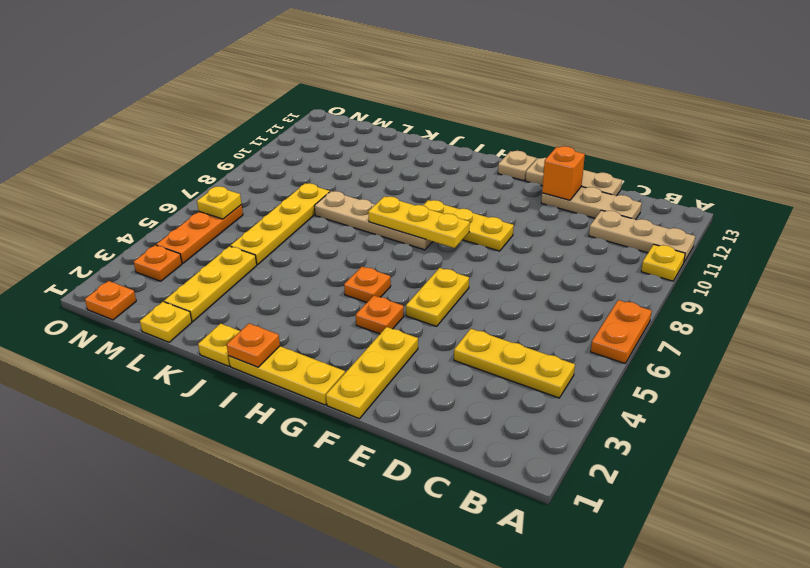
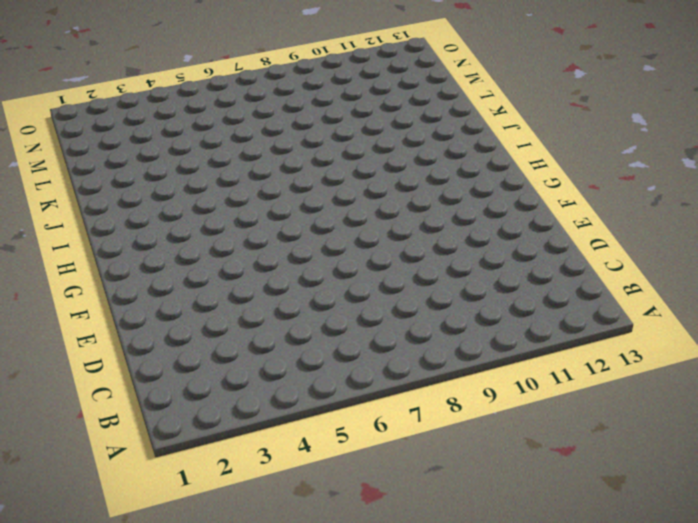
none -> orange plate A6:A7 level 1
none -> yellow plate A10 level 1
none -> tan plate A11:C11 level 1

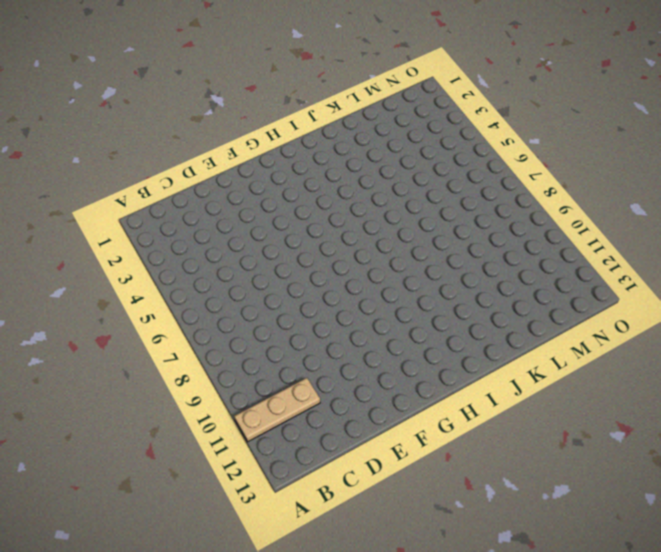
none -> orange plate A6:A7 level 1
none -> yellow plate A10 level 1
none -> yellow plate B4:D4 level 1

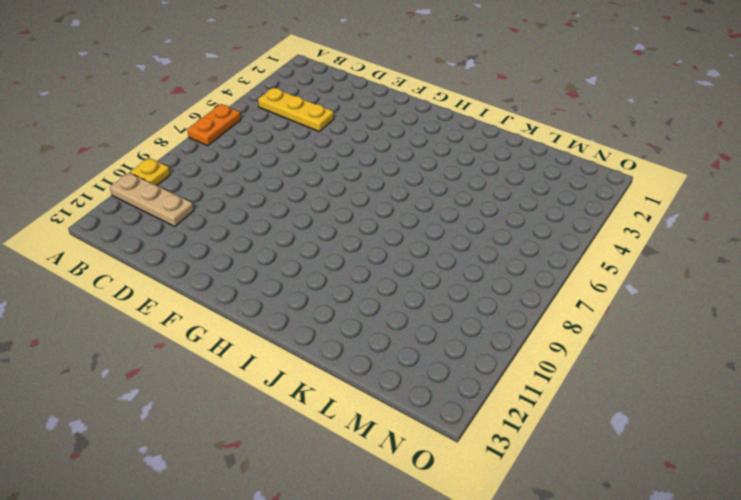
none -> tan plate C12:E12 level 1
none -> tan plate D13:F13 level 1
none -> yellow plate F1:F3 level 1

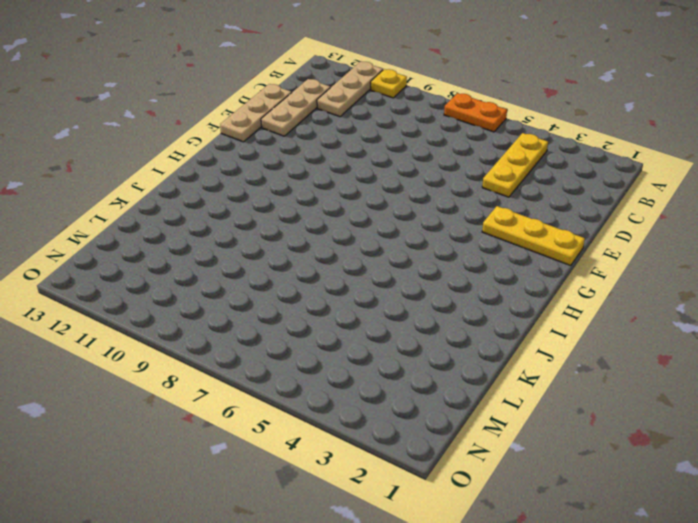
none -> yellow plate F5:F6 level 1
none -> yellow plate F9:H9 level 1
none -> yellow plate G1:I1 level 1

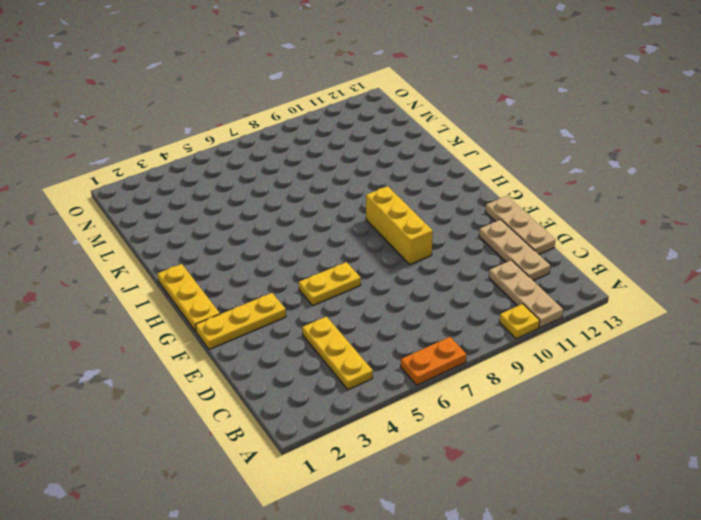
yellow brick F9:H9 level 1 -> yellow plate F9:H9 level 1
none -> orange plate G4 level 1
none -> tan plate G13 level 1
none -> orange plate H5 level 1

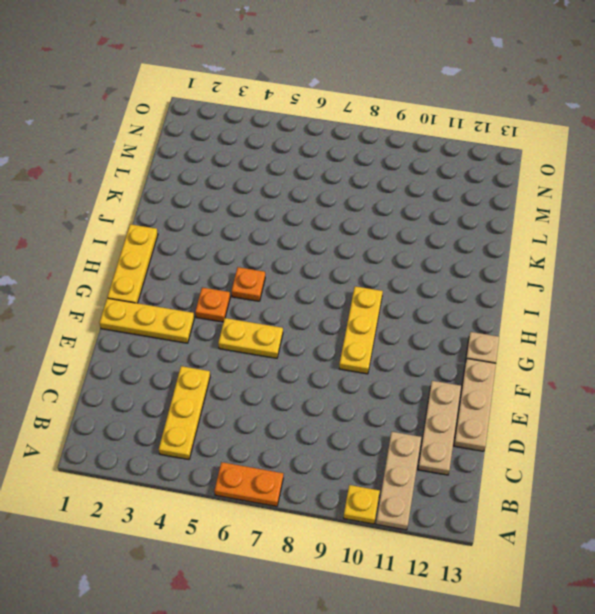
none -> tan plate H8:K8 level 1
none -> yellow plate J1 level 1
none -> yellow plate L1 level 1

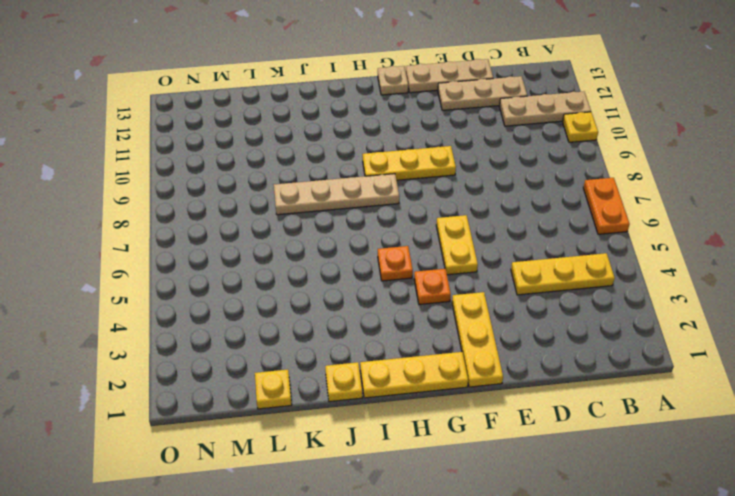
none -> yellow plate L2:L4 level 1
none -> yellow plate L5:L8 level 1
none -> orange plate N1 level 1

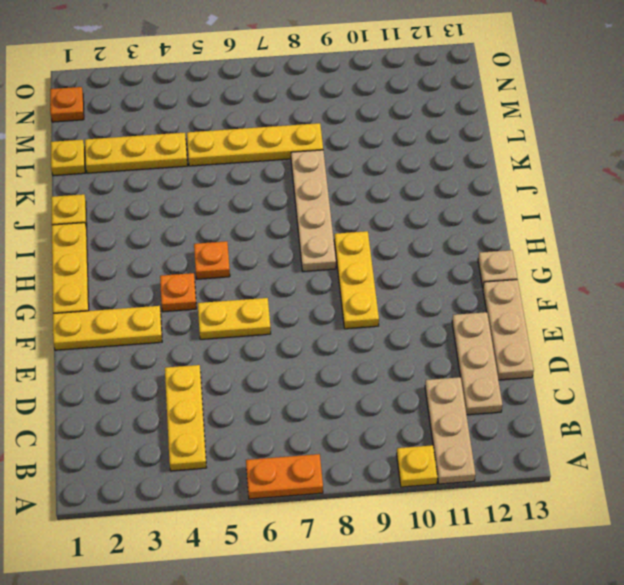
none -> orange plate N3 level 1
none -> orange plate N4:N6 level 1
none -> orange brick E12 level 2

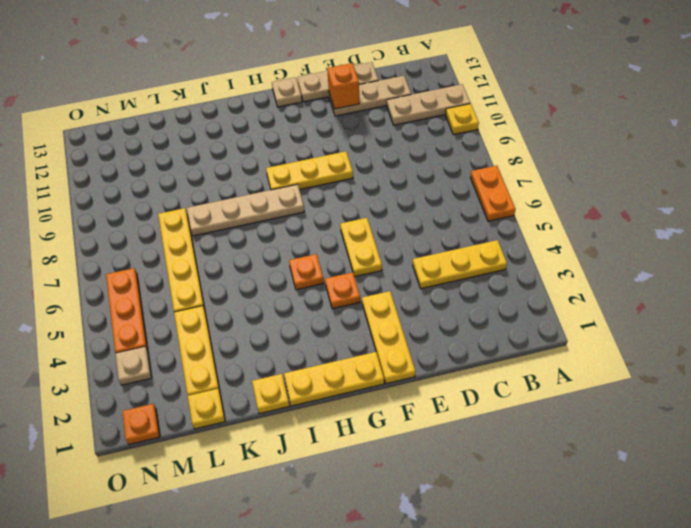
tan plate N3 level 1 -> orange plate N3 level 1
none -> yellow plate G8:I8 level 2
none -> orange plate I1 level 2
none -> yellow plate N6 level 2

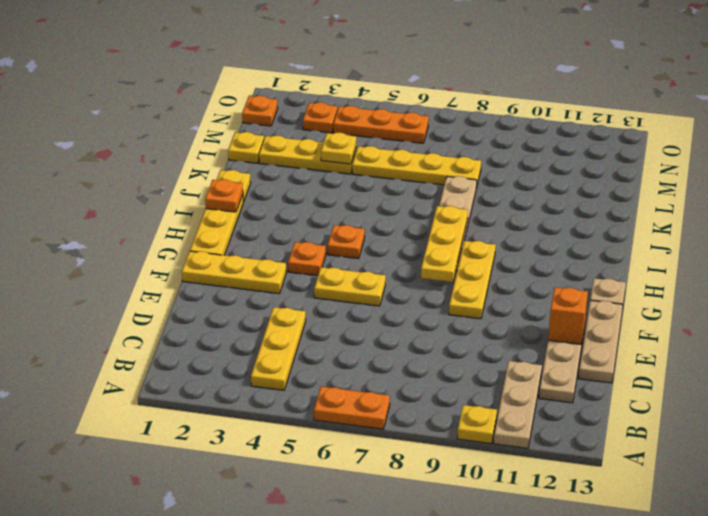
yellow plate L4 level 2 -> yellow plate N6 level 2

